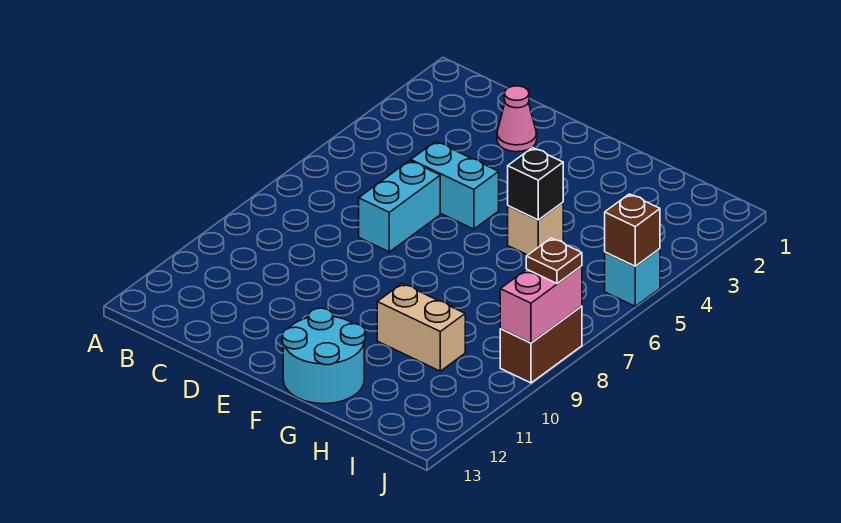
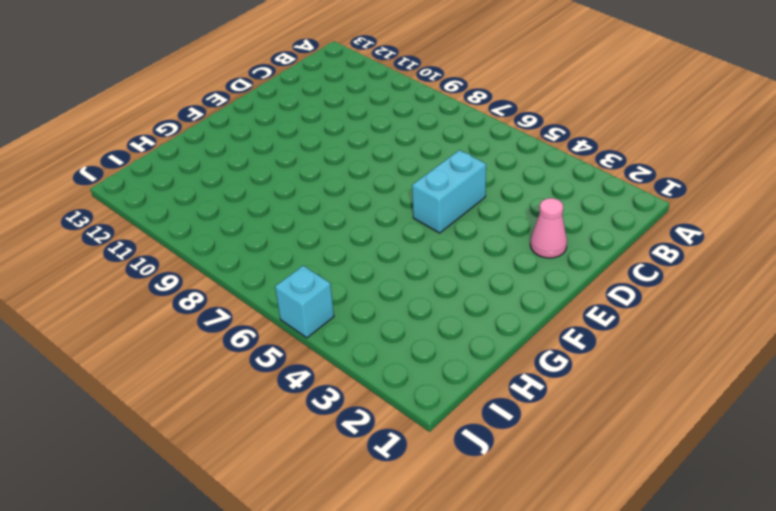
none -> cyan brick D6:D7 level 1
none -> cyan round brick F12:G13 level 1
none -> tan brick G5 level 1

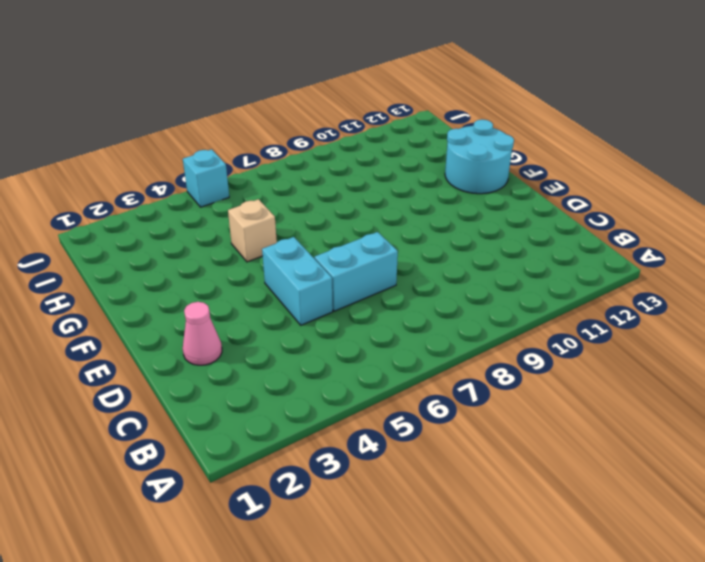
none -> tan brick G10:H10 level 1
none -> brown brick J8:J9 level 1
none -> black brick G5 level 2

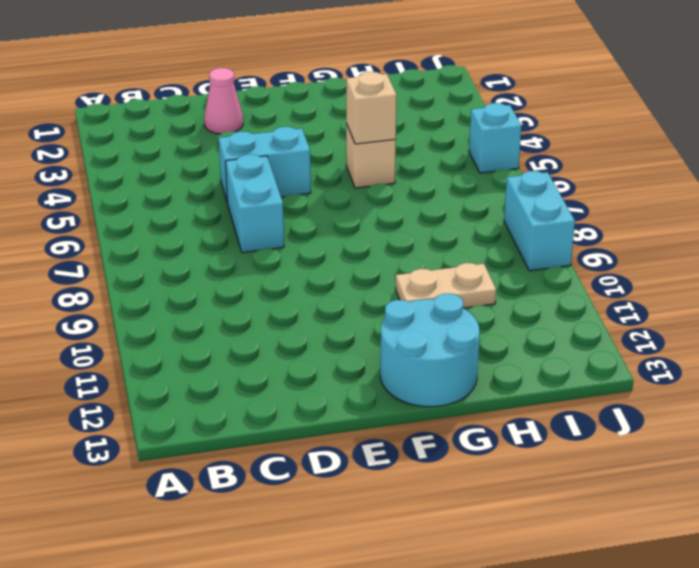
tan brick G5 level 2 -> black brick G5 level 2
tan plate G10:H10 level 1 -> tan brick G10:H10 level 1
cyan brick J8:J9 level 1 -> brown brick J8:J9 level 1
none -> brown brick J5 level 2
none -> pink brick J8:J9 level 2
none -> brown plate J8 level 3

